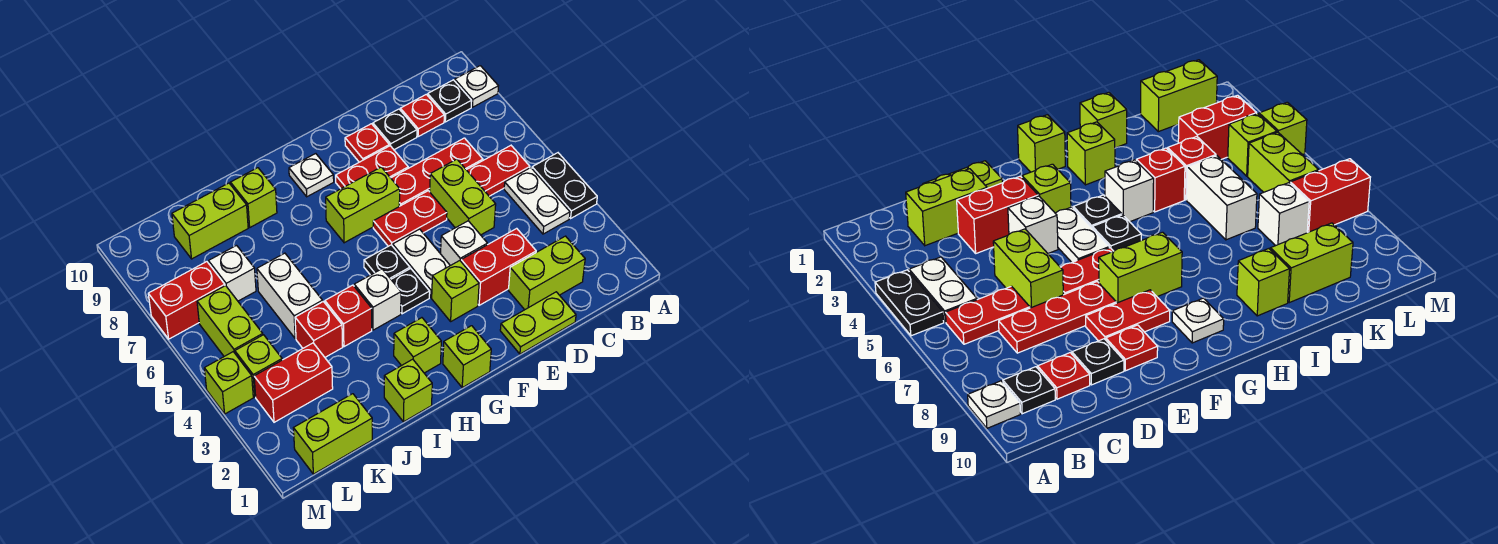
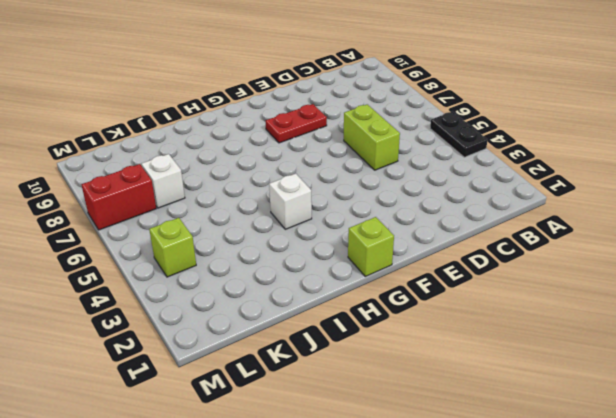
none -> white plate A9 level 1
none -> white plate B4:B5 level 1
none -> red plate B6:C6 level 1
none -> black plate B9 level 1

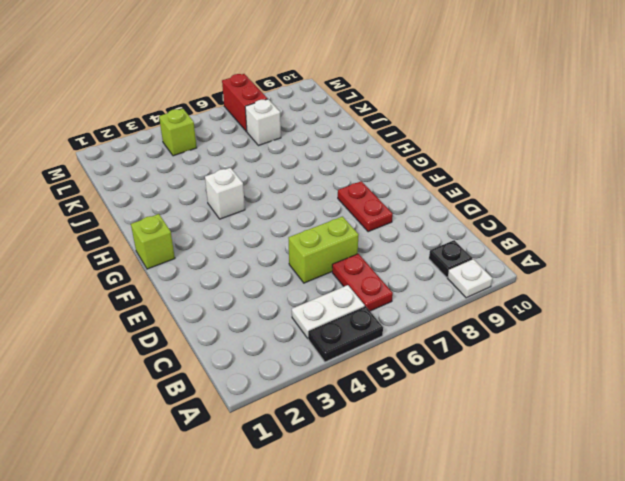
none -> lime brick C2:D2 level 1
none -> red plate C7:E7 level 1
none -> red plate C9 level 1
none -> lime plate D1:E1 level 1

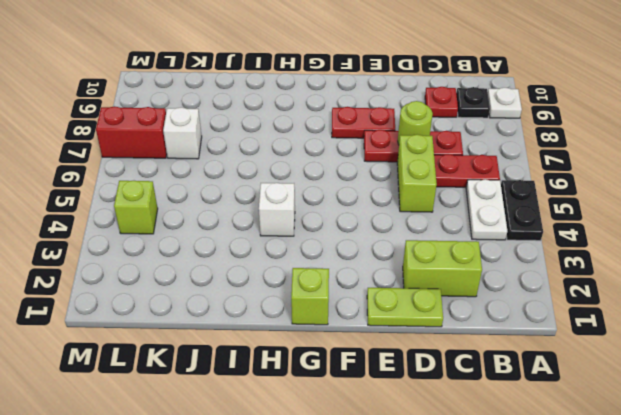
lime round brick D7 level 2 -> none
none -> red brick D3:E3 level 1
none -> black plate D9 level 1
none -> white brick E4 level 1
none -> red plate E6:F6 level 1

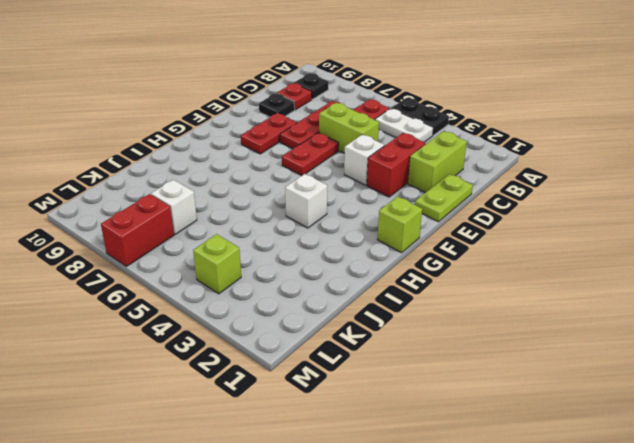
none -> white plate A9 level 1
none -> red plate E9 level 1
none -> lime brick F3 level 1
none -> white plate F4:F5 level 1

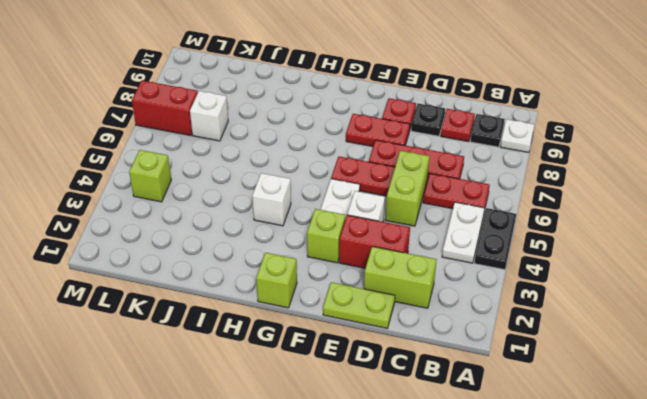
none -> lime brick F7:G7 level 1
none -> black plate G4 level 1
none -> black plate G5 level 1
none -> white plate G9 level 1

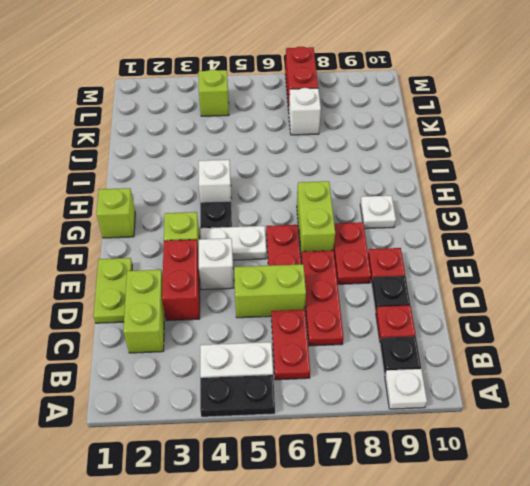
none -> black plate G5 level 1
none -> lime brick H2 level 1
none -> lime brick I1 level 1
none -> red brick I4 level 1

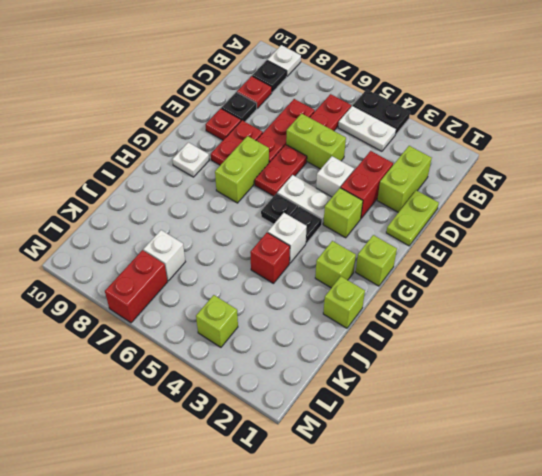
none -> lime brick I9 level 1
none -> red brick J4 level 1
none -> white brick J5:J6 level 1
none -> lime brick J9:K9 level 1

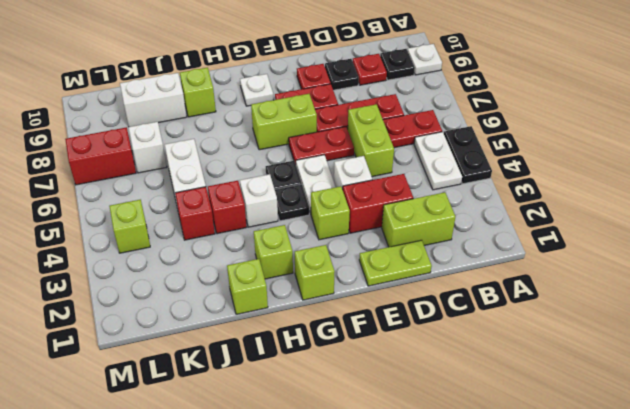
white brick J9:K9 level 1 -> lime brick J9:K9 level 1
none -> lime brick K1:L1 level 1
none -> red brick K3:L3 level 1
none -> lime brick L5:L6 level 1
none -> lime brick M4 level 1

